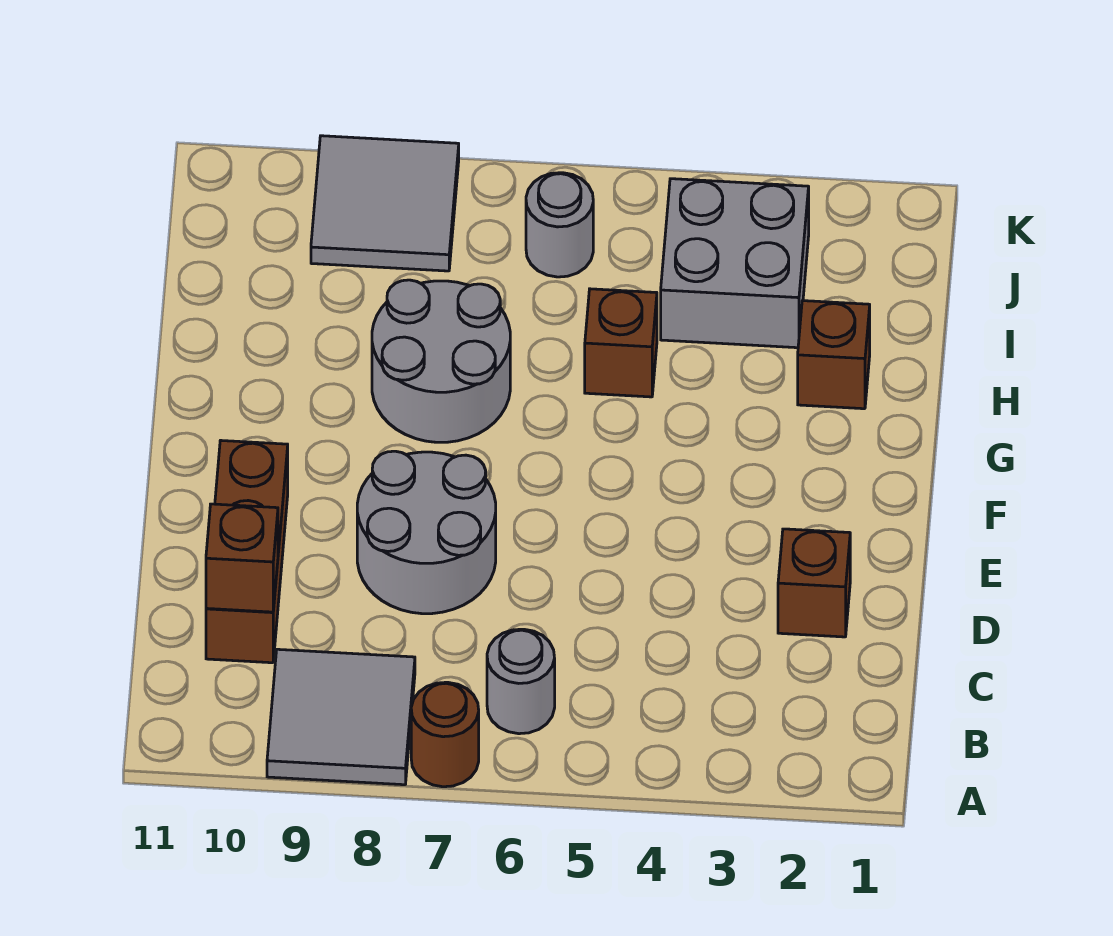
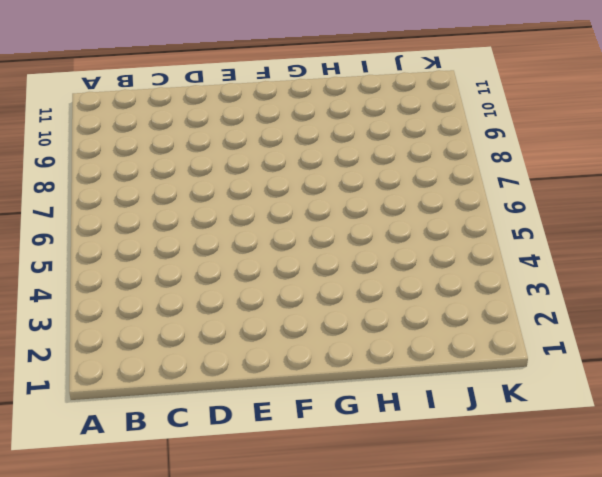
none -> brown round brick A7 level 1
none -> grey tile A8:B9 level 1
none -> grey round brick B6 level 1

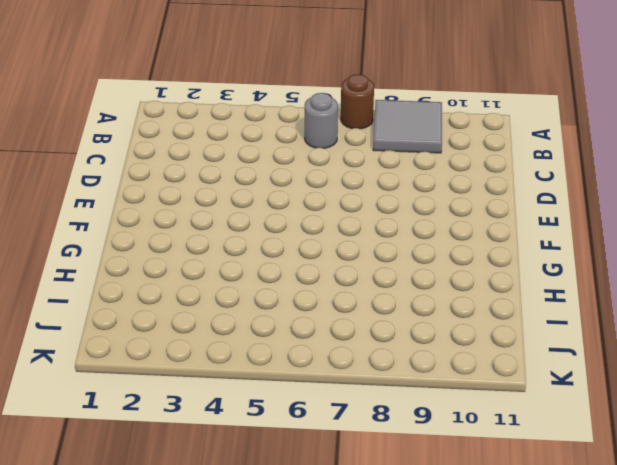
none -> brown brick C10:E10 level 1
none -> brown brick D2 level 1
none -> grey round brick D7:E8 level 1

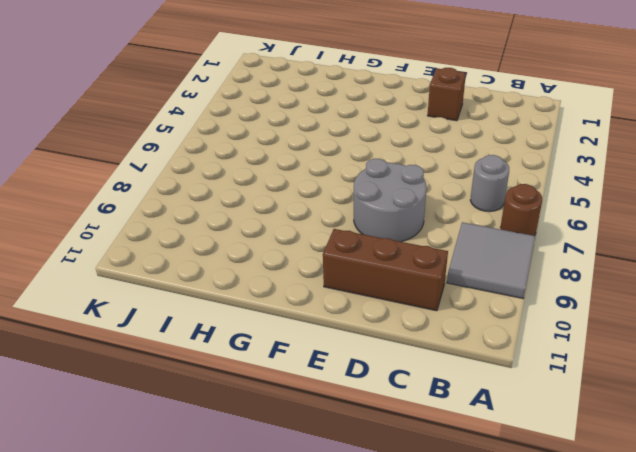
none -> grey round brick G7:H8 level 1
none -> brown brick H2 level 1
none -> brown brick H5 level 1

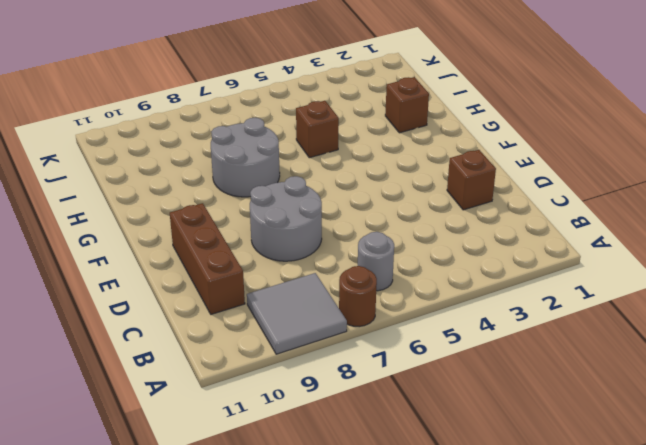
none -> grey brick I3:J4 level 1
none -> grey round brick J6 level 1
none -> grey tile J8:K9 level 1

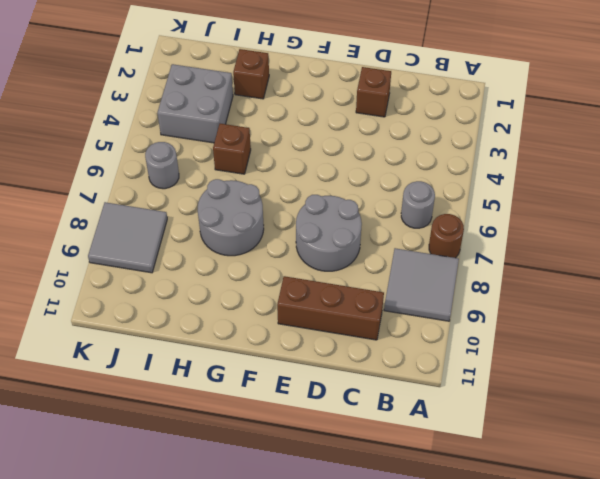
none -> brown brick C10 level 2

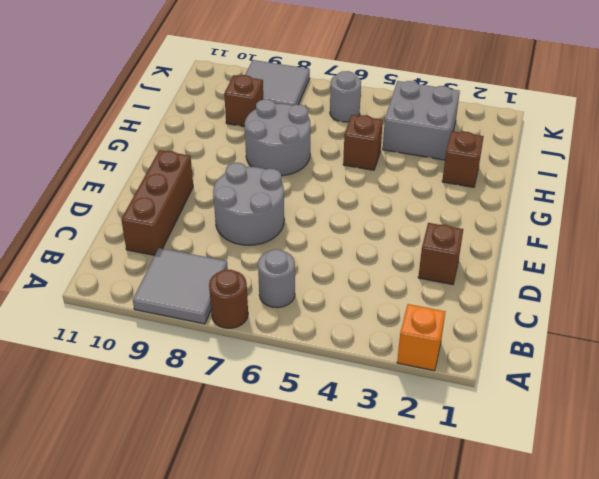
orange brick A2 level 1 -> none
brown brick I9 level 1 -> brown brick C10 level 2

